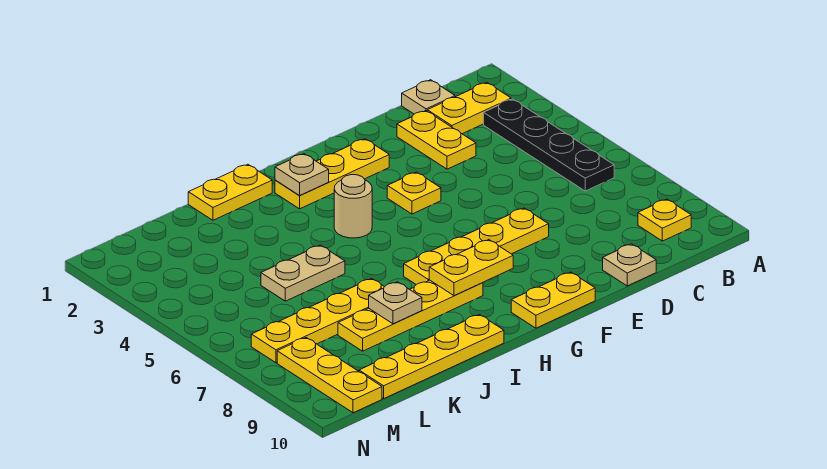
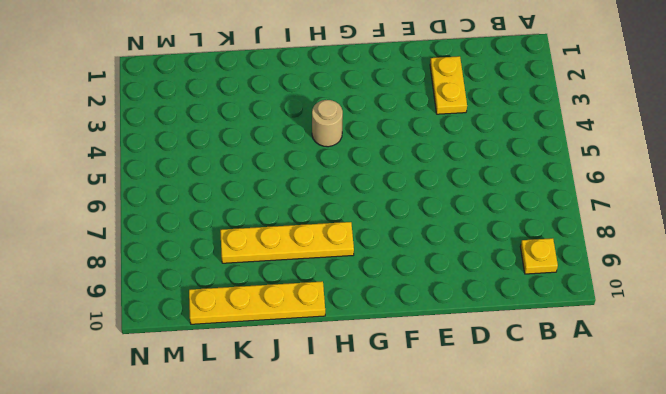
none -> yellow plate B2:C2 level 1
none -> black plate B3:B6 level 1
none -> tan plate C1 level 1

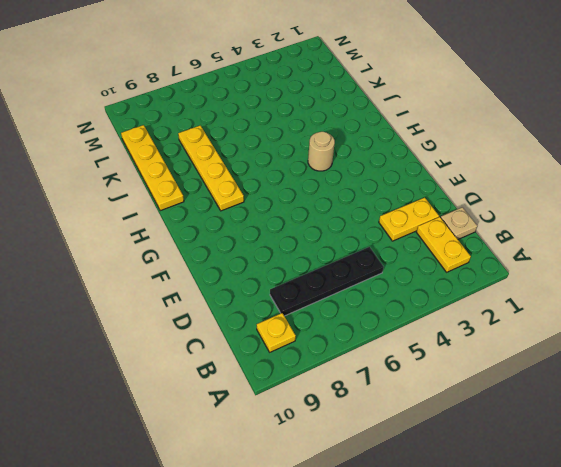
black plate C5:C8 level 1 -> black plate B3:B6 level 1
none -> tan plate D10 level 1
none -> yellow plate E7:H7 level 1
none -> yellow plate F2:H2 level 1

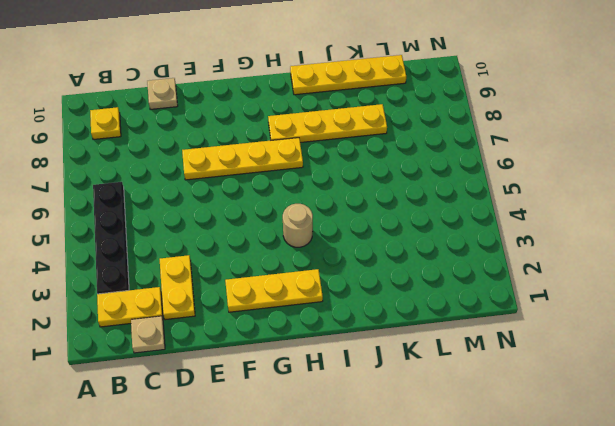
none -> yellow plate F4 level 1
none -> yellow plate F10:G10 level 1
none -> yellow plate I1:J1 level 1

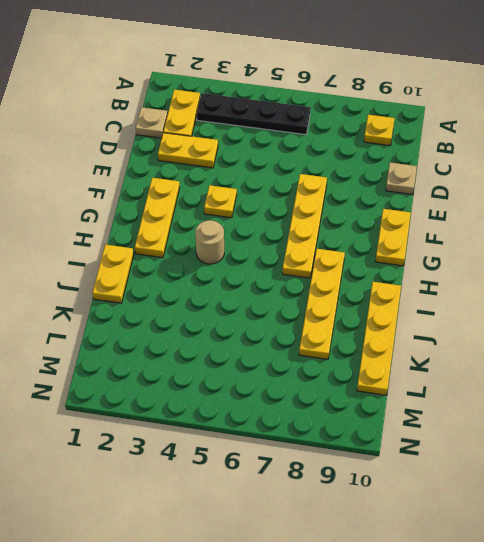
none -> tan plate J5:K5 level 1
none -> yellow plate J7:M7 level 1
none -> yellow plate M8:M10 level 1

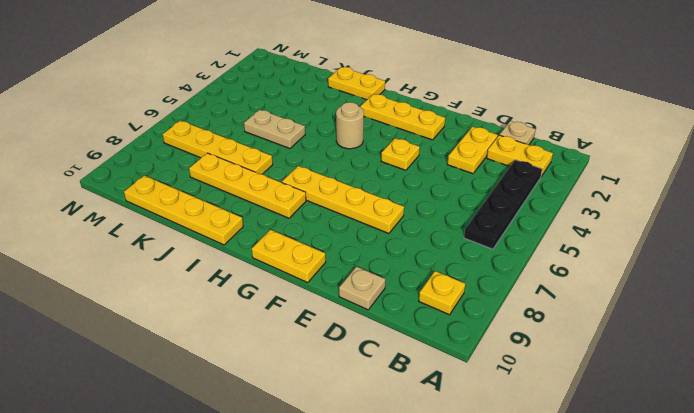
none -> yellow plate M8:M10 level 1
none -> yellow plate G8:H8 level 2
none -> tan plate H2 level 2

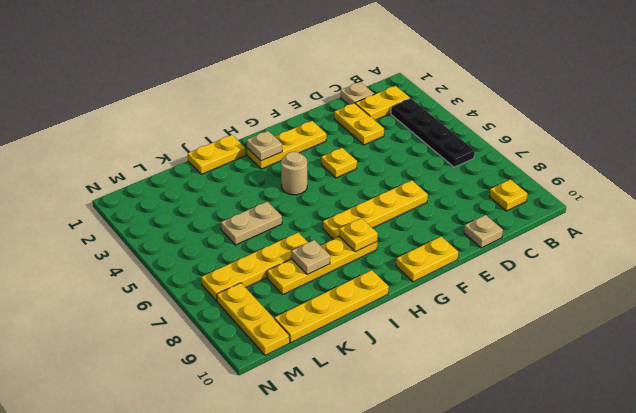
yellow plate H8 level 2 -> yellow plate G8:H8 level 2

